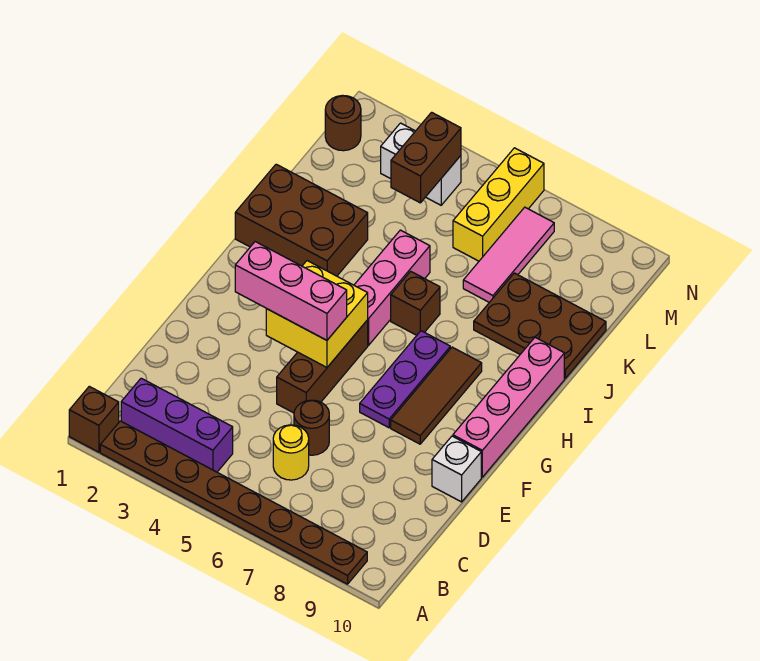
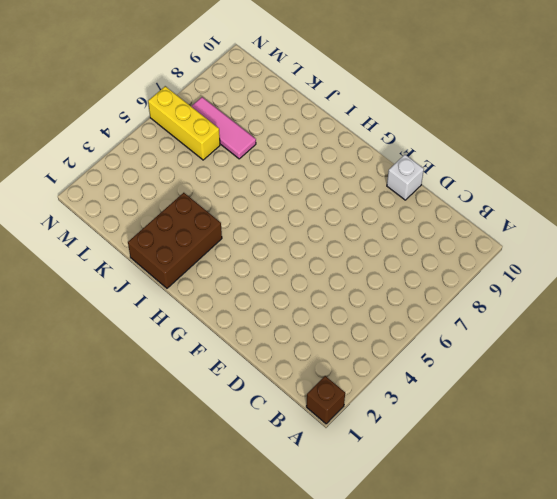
none -> brown plate A2:A9 level 1
none -> purple brick B2:B4 level 1
none -> yellow round brick C6 level 1

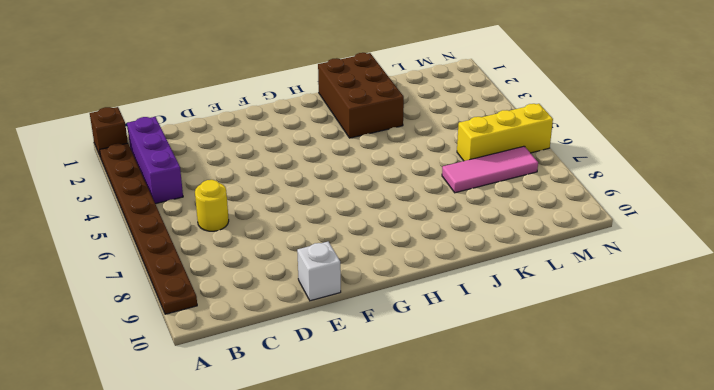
none -> brown round brick D6 level 1
none -> brown brick E5:G5 level 1
none -> purple plate F7:H7 level 1

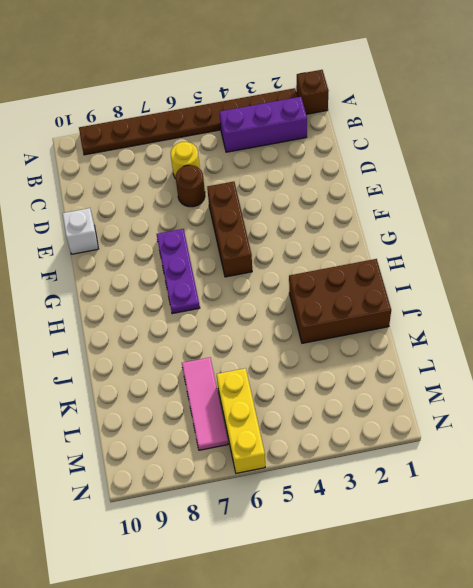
none -> brown tile F8:H8 level 1
none -> pink brick F10:I10 level 1
none -> pink brick H5:J5 level 1

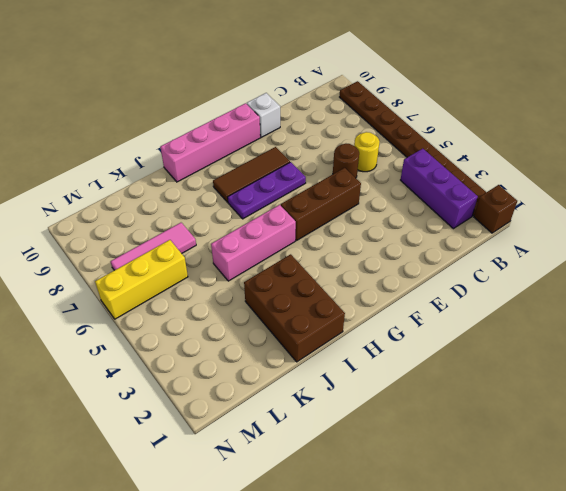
none -> brown brick I6 level 1
none -> brown plate J8:K10 level 1
none -> brown round brick M1 level 1

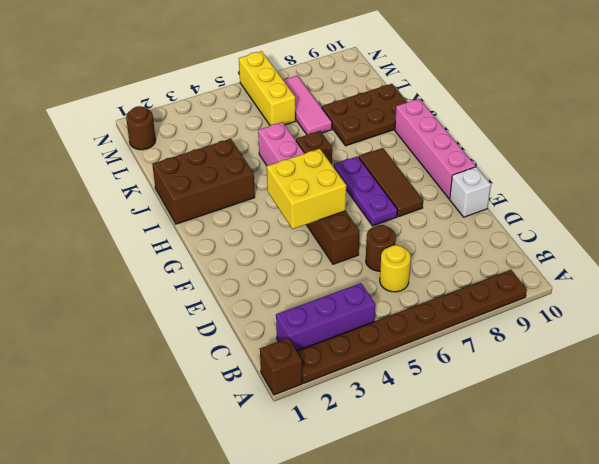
none -> white brick M3:M4 level 1
none -> brown brick L4:M4 level 2
none -> pink brick F3:F5 level 3

